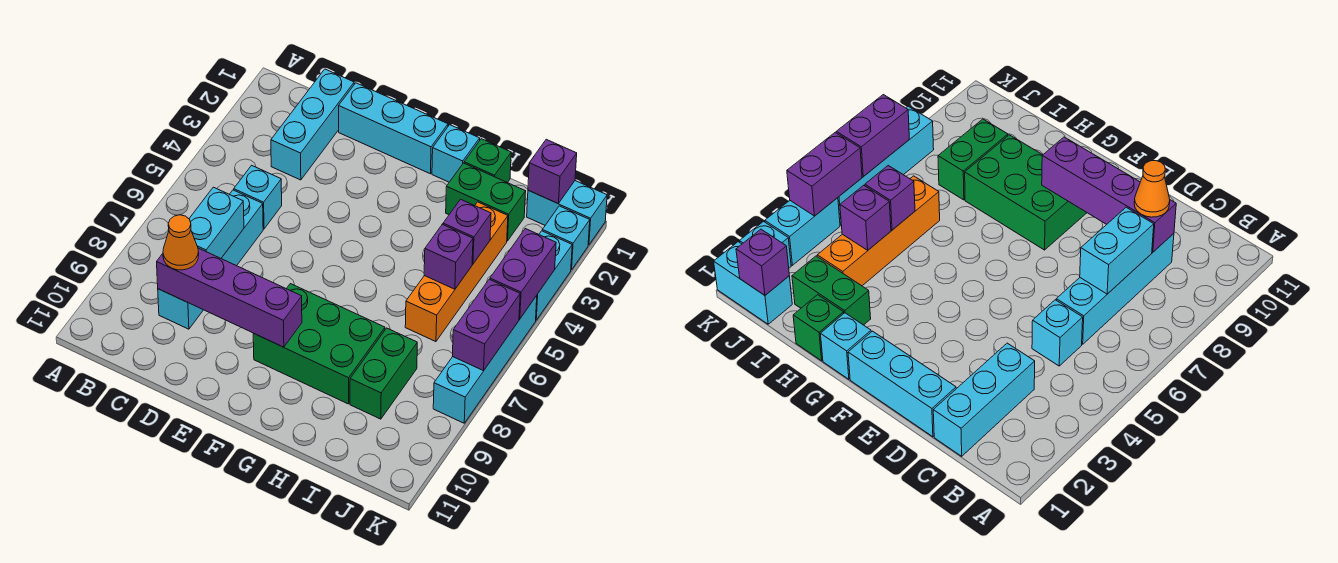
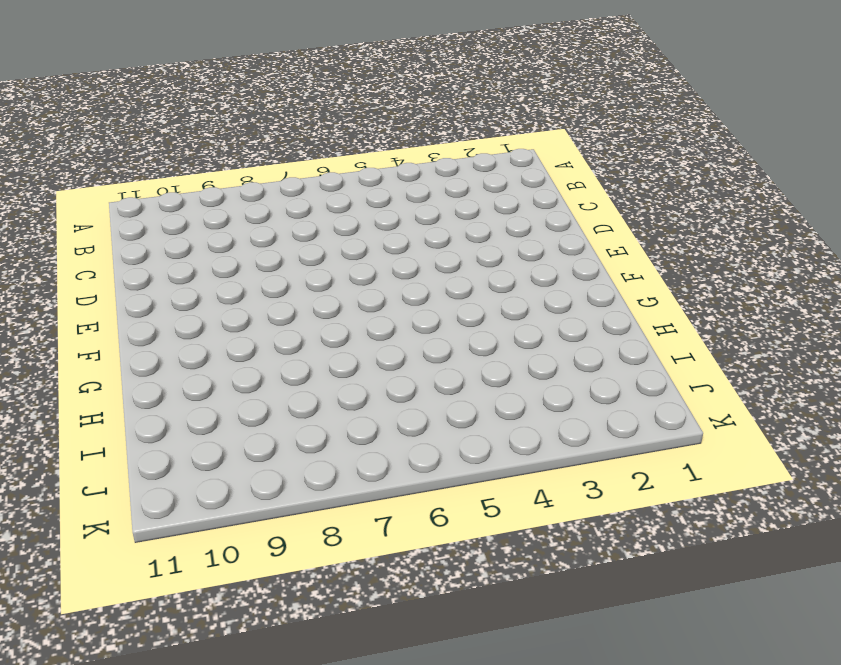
none -> cyan brick C1:C3 level 1
none -> cyan brick C5 level 1
none -> cyan brick C6:C9 level 1

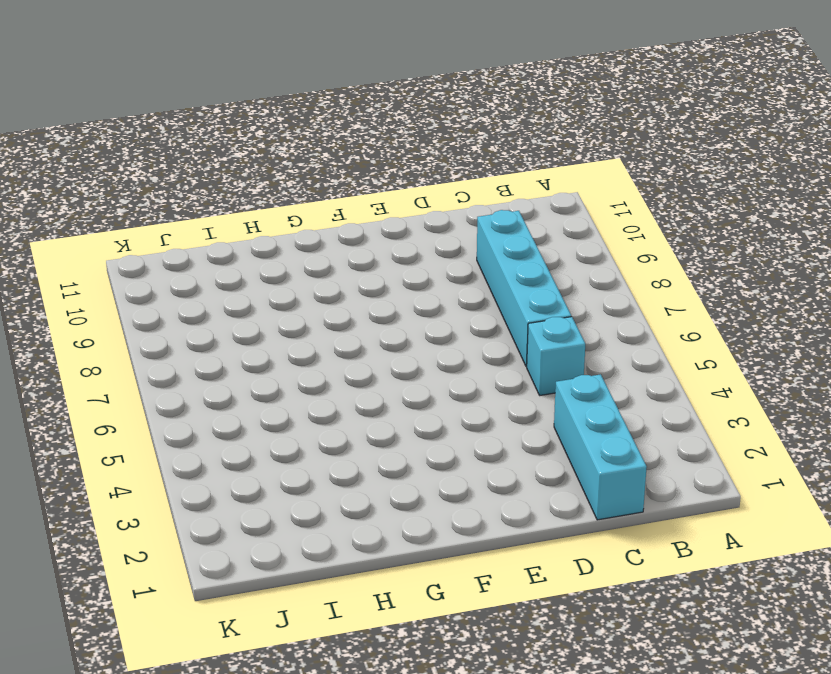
none -> cyan brick D1:F1 level 1
none -> green brick F8:H9 level 1
none -> cyan brick G1 level 1

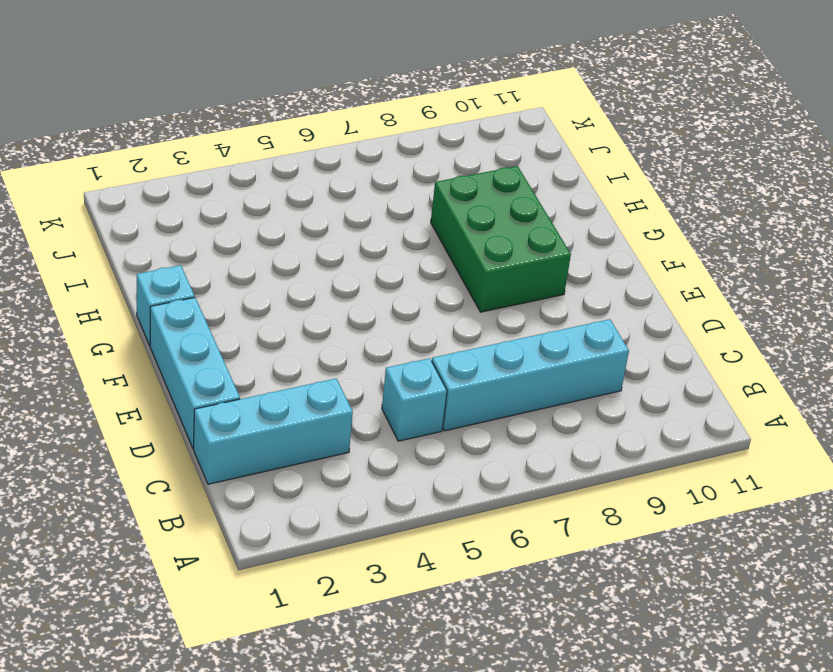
none -> green brick H1 level 1
none -> green brick H2:I2 level 1
none -> orange brick I3:I6 level 1

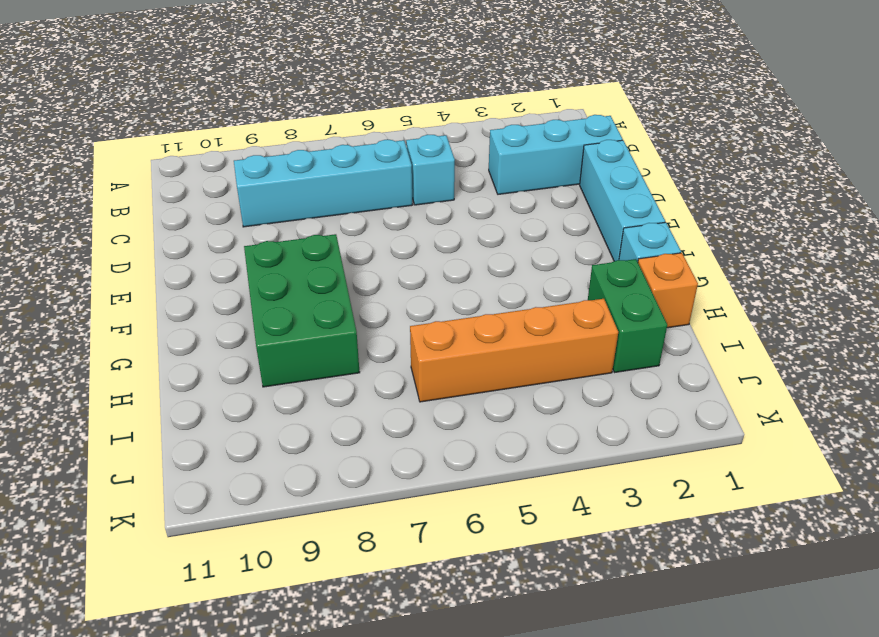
orange brick H1 level 1 -> green brick H1 level 1
none -> green brick I8:I9 level 1
none -> cyan brick J1:K1 level 1
none -> cyan brick K2 level 1

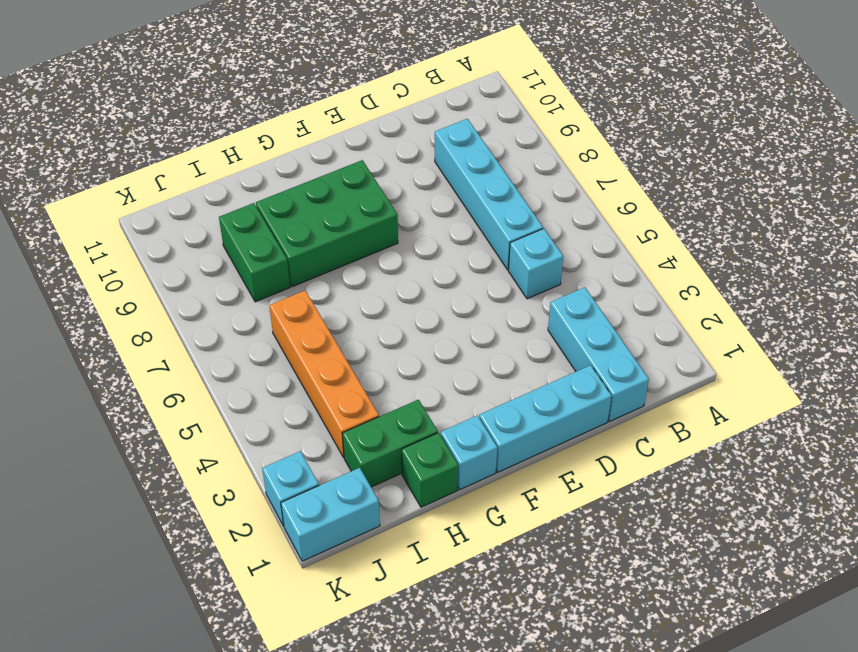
none -> cyan brick K3:K4 level 1
none -> cyan brick K5:K8 level 1
none -> cyan brick C7:C8 level 2

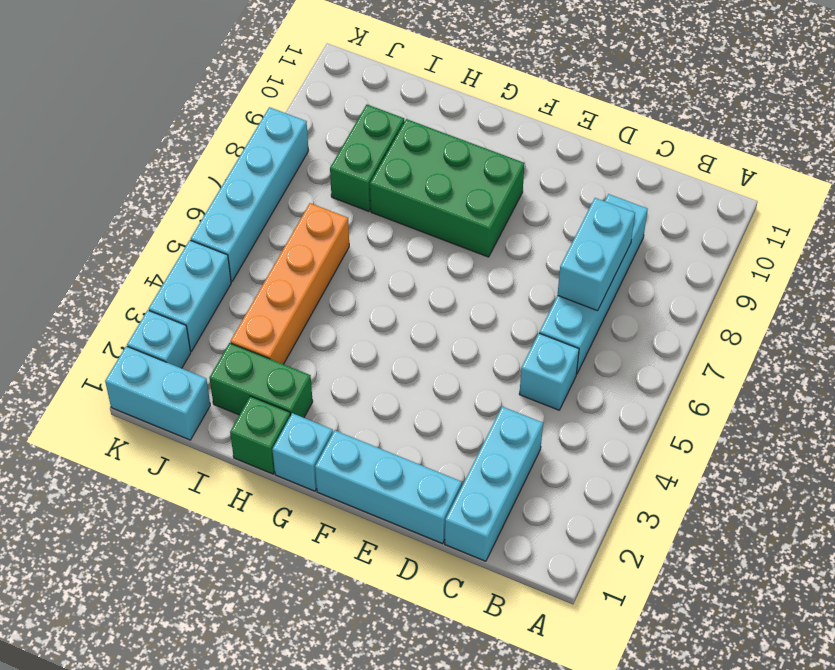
none -> purple brick C9:F9 level 2
none -> purple brick I4 level 2
none -> purple brick I5 level 2

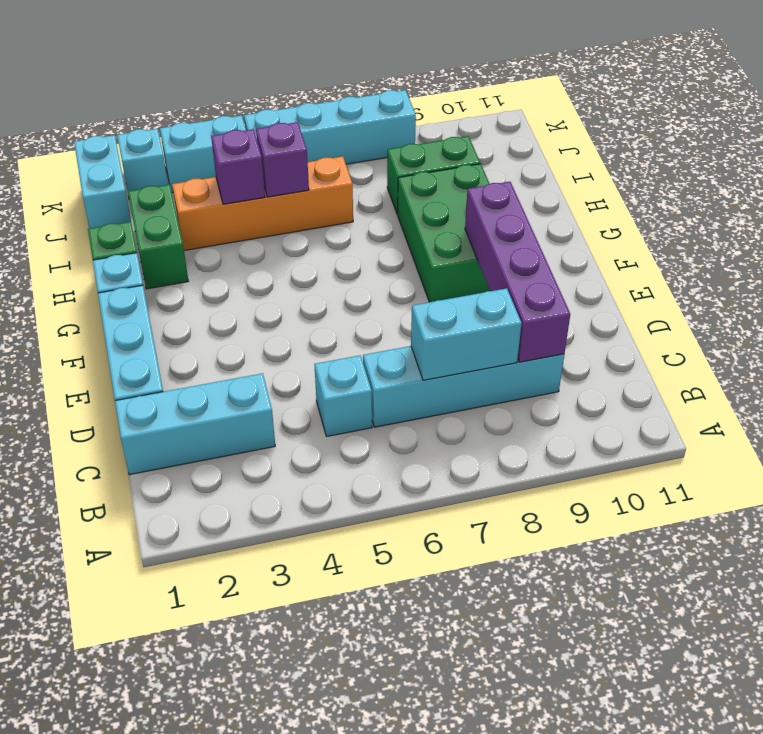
none -> purple brick J1 level 2
none -> purple brick K4:K5 level 2
none -> purple brick K6:K7 level 2

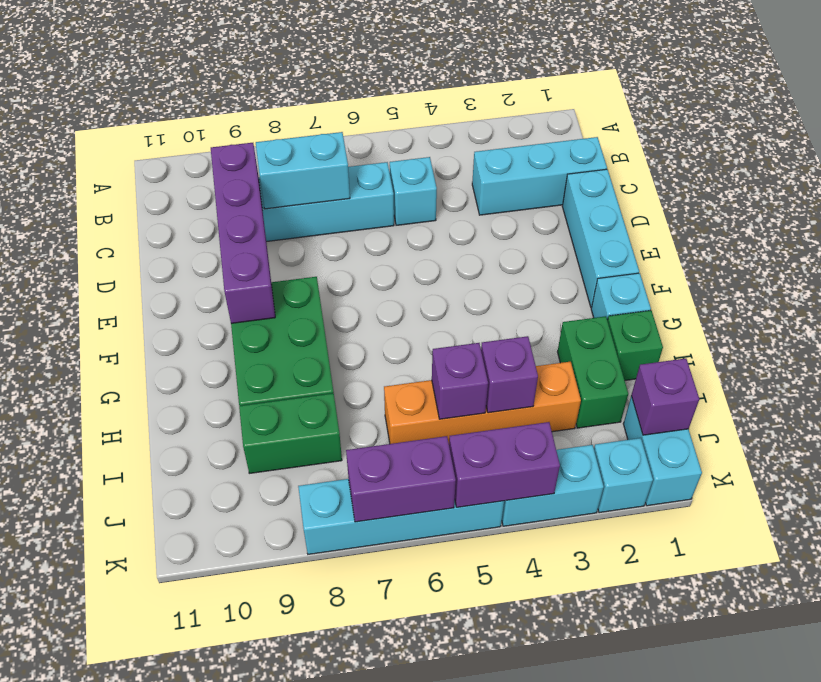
none -> orange cone C9 level 3

